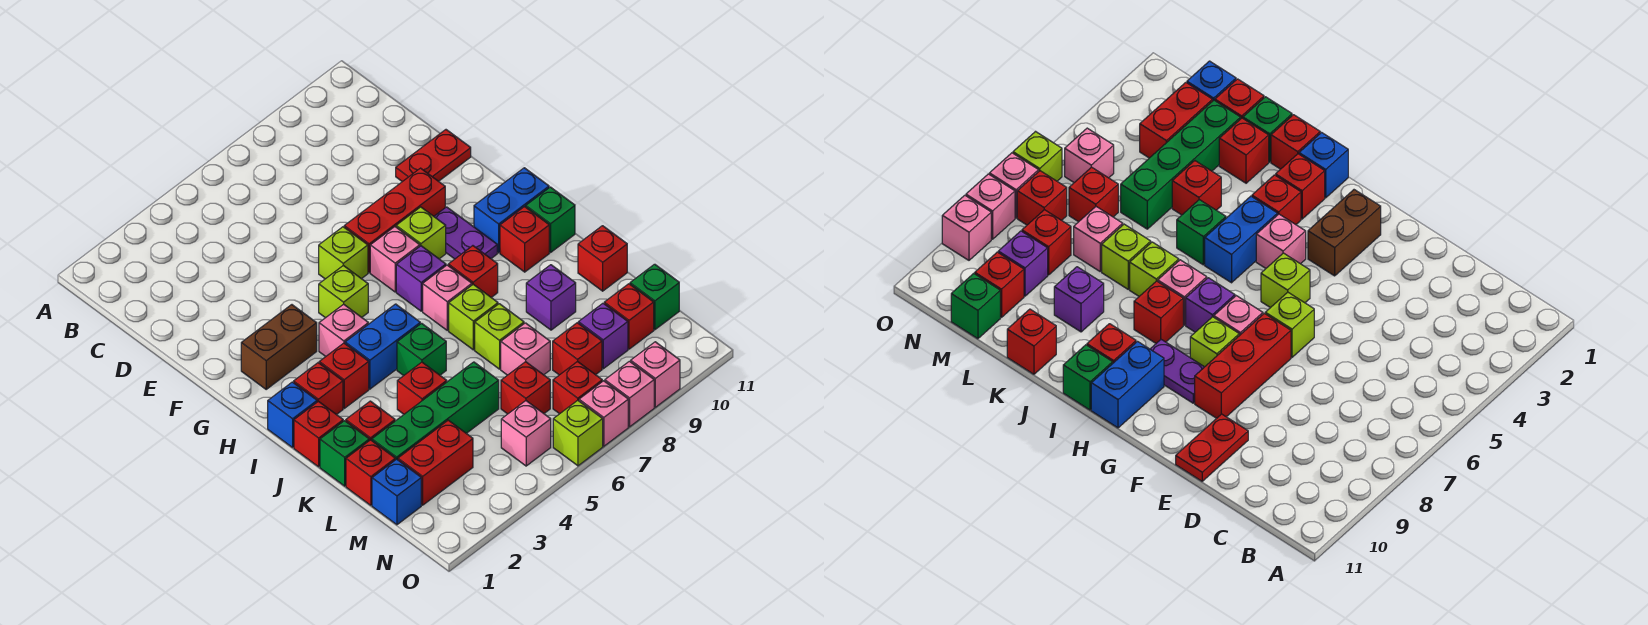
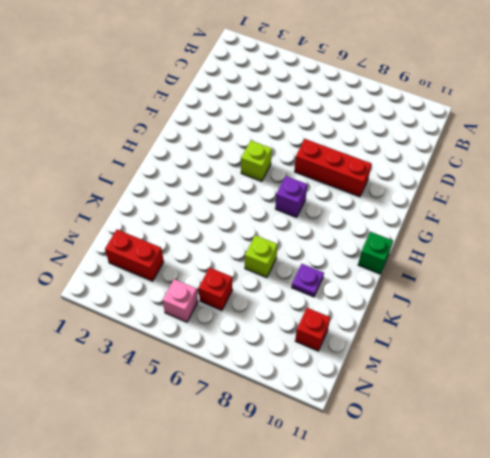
purple plate K9 level 1 -> purple brick K9 level 1
none -> red plate E10:E11 level 1
none -> lime brick F6 level 1
none -> brown brick G2:G3 level 1
none -> pink brick G7 level 1

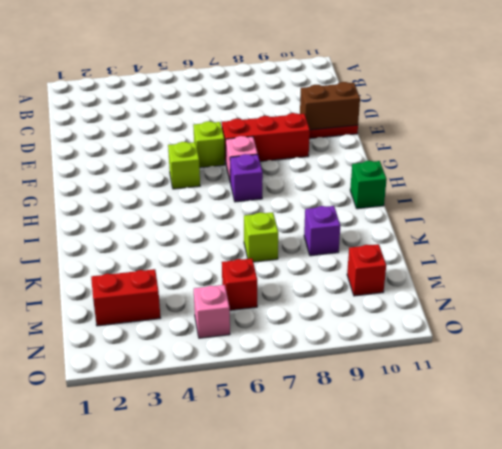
brown brick E10:E11 level 2 -> brown brick G2:G3 level 1
none -> lime brick G8 level 1
none -> purple plate G9:H9 level 1
none -> pink brick H4 level 1
none -> blue brick H10:H11 level 1

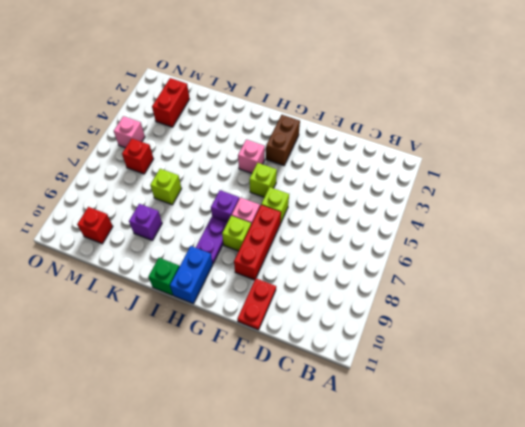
purple plate H8:H9 level 1 -> purple plate G9:H9 level 1
none -> blue brick I1 level 1
none -> red brick I2 level 1
none -> red brick I3 level 1
none -> blue brick I4:I5 level 1

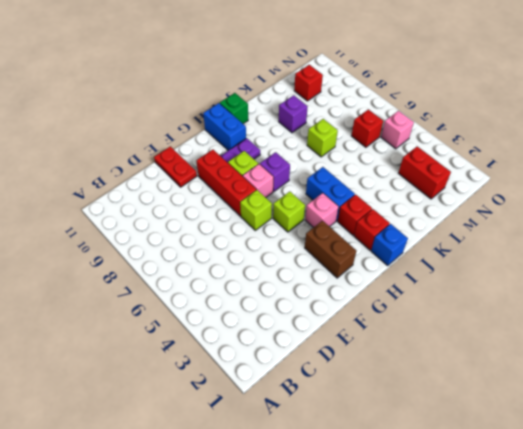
none -> pink brick I7 level 1
none -> red brick I8 level 1
none -> red brick I10 level 1
none -> red brick J1 level 1

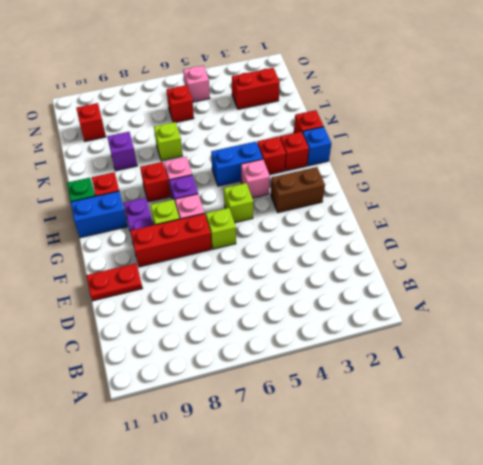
none -> green brick J5 level 1
none -> lime brick J7 level 1
none -> green brick K1 level 1
none -> red brick K2 level 1

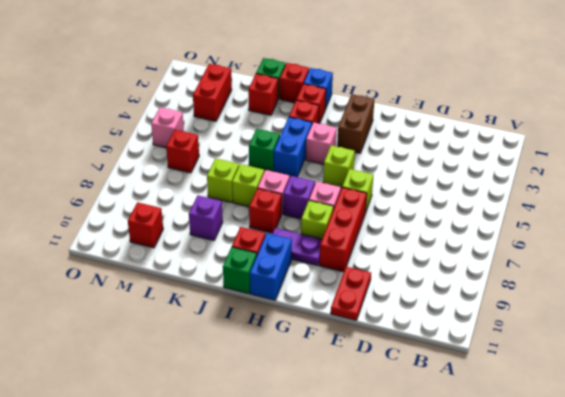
none -> red brick K4 level 1
none -> red brick K11 level 1
none -> red brick L1 level 1
none -> green brick L2:L5 level 1

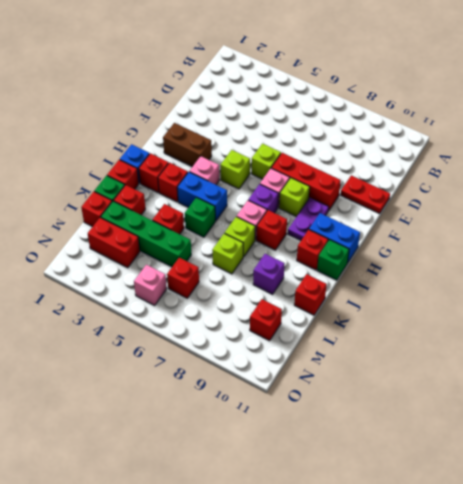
none -> pink brick L7 level 1
none -> blue brick M1 level 1
none -> red brick M8 level 1
none -> purple brick M9 level 1

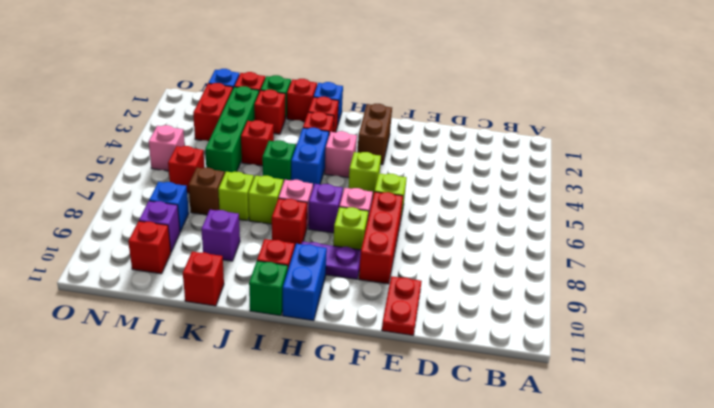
brown brick L7 level 1 -> pink brick L7 level 1
blue brick M8 level 1 -> red brick M8 level 1
none -> green brick M11 level 1
none -> red brick N7 level 1
none -> lime brick O6 level 1
none -> pink brick O7 level 1

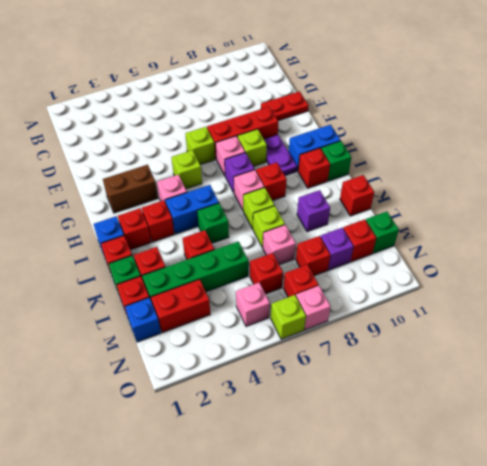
none -> pink brick O8 level 1
none -> pink brick O9 level 1

